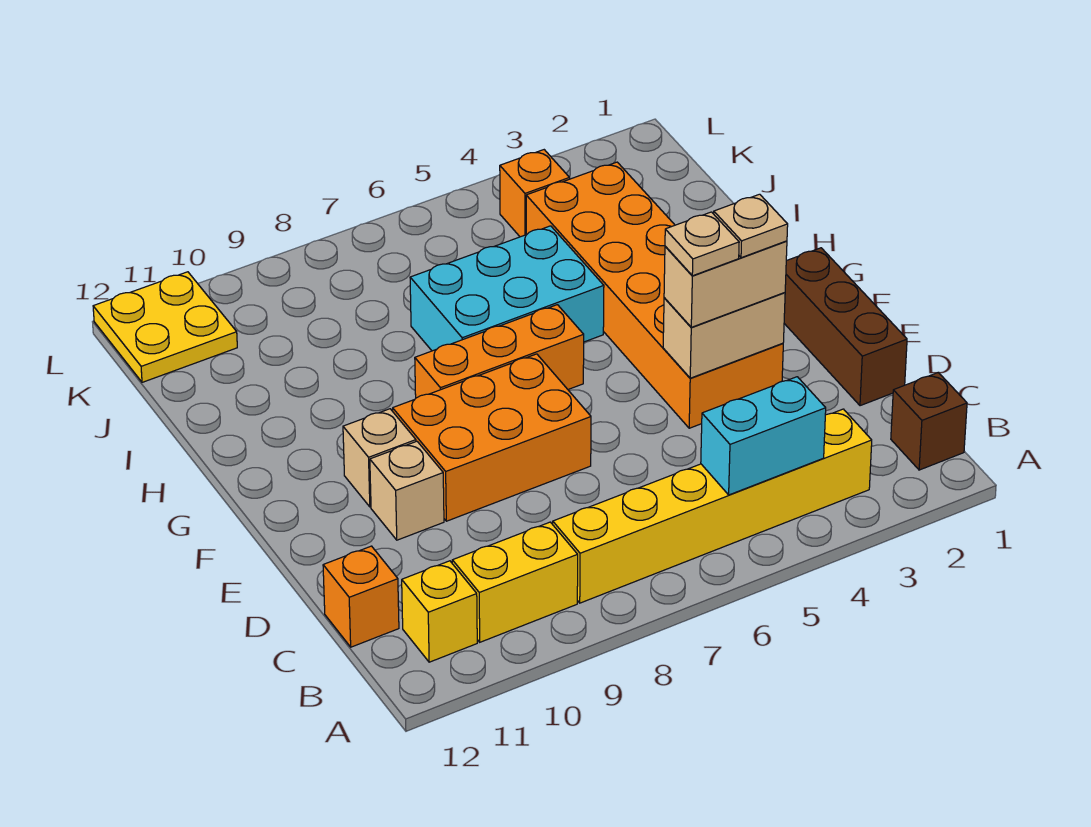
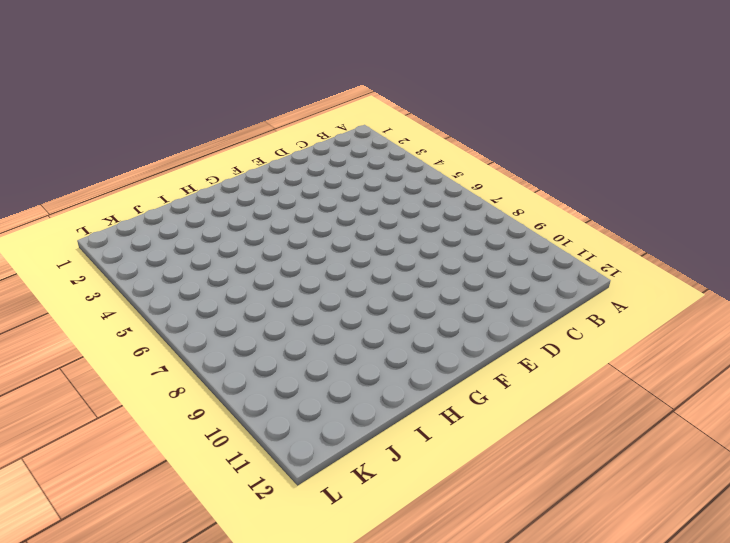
none -> brown brick B1 level 1
none -> yellow brick B3:B8 level 1
none -> yellow brick B9:B10 level 1

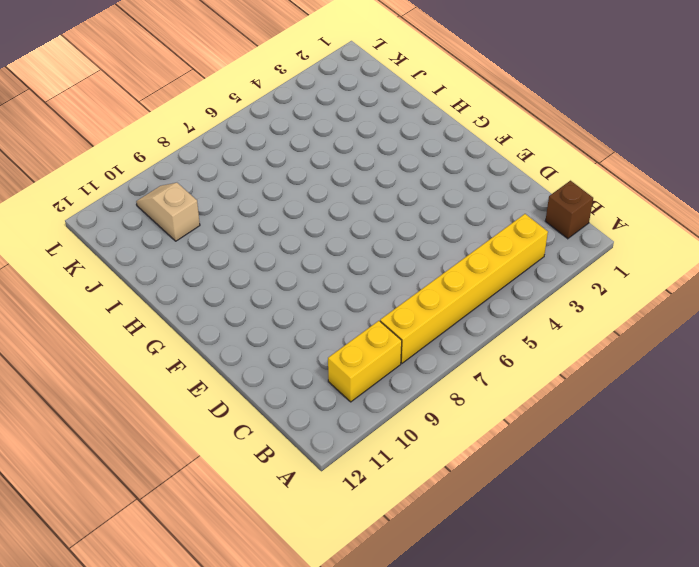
tan slope J10:K10 level 1 top J -> none
none -> yellow brick B11 level 1
none -> orange brick C12 level 1
none -> brown brick D1:F1 level 1

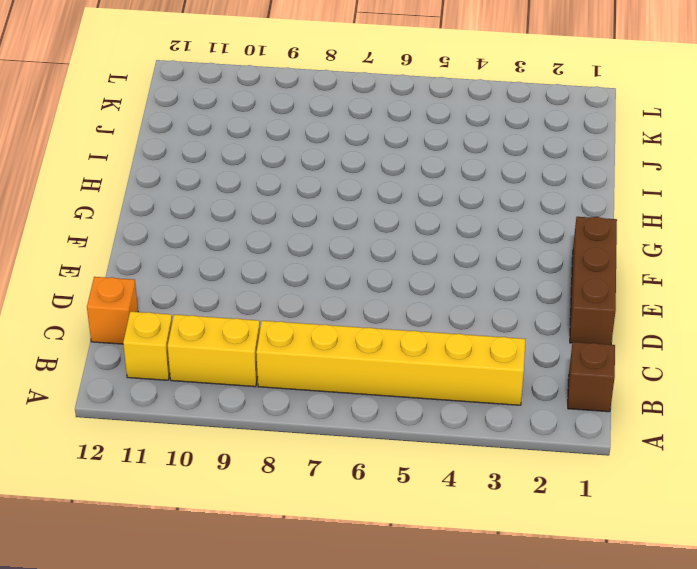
none -> orange brick E3:J4 level 1
none -> orange brick E7:F9 level 1
none -> tan brick E10 level 1

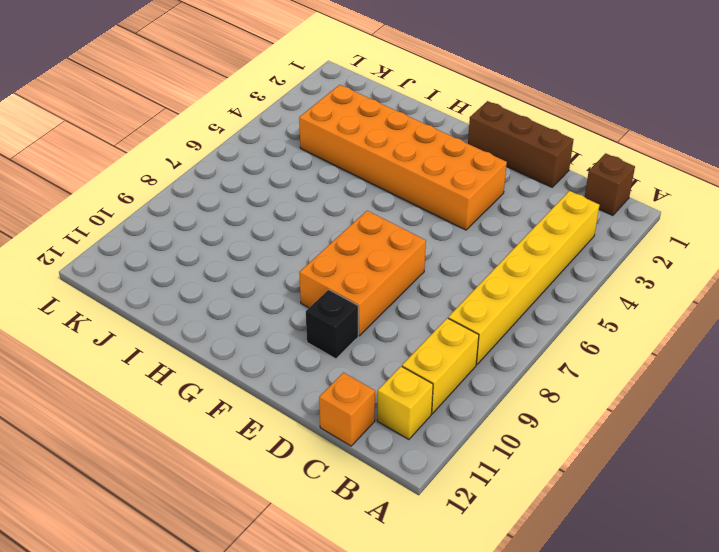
black brick E10 level 1 -> tan brick E10 level 1
none -> tan brick F10 level 1
none -> orange brick G6:G8 level 1
none -> cyan brick H5:I7 level 1

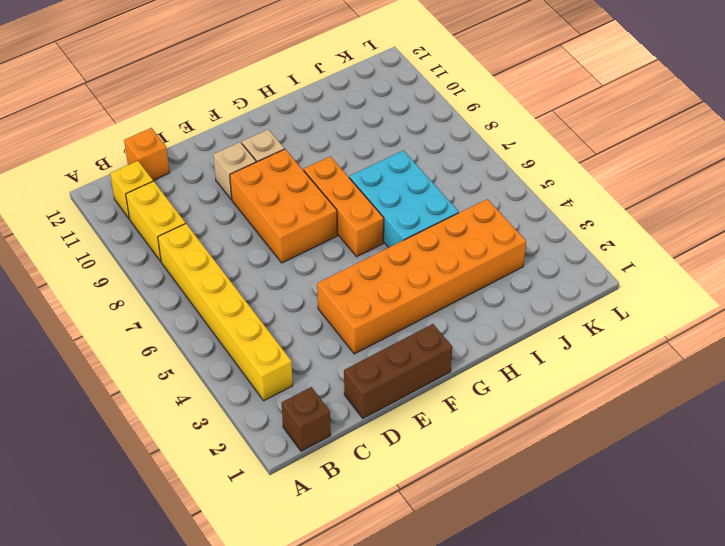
none -> orange brick K4 level 1
none -> yellow plate K11:L12 level 1
none -> cyan brick B4:B5 level 2

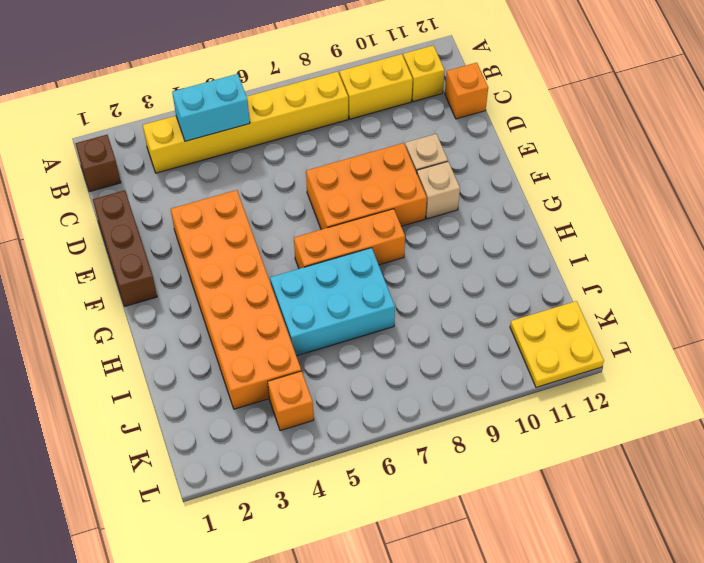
none -> tan brick E3:E4 level 2
none -> tan brick E3:E4 level 3
none -> tan plate E3 level 4

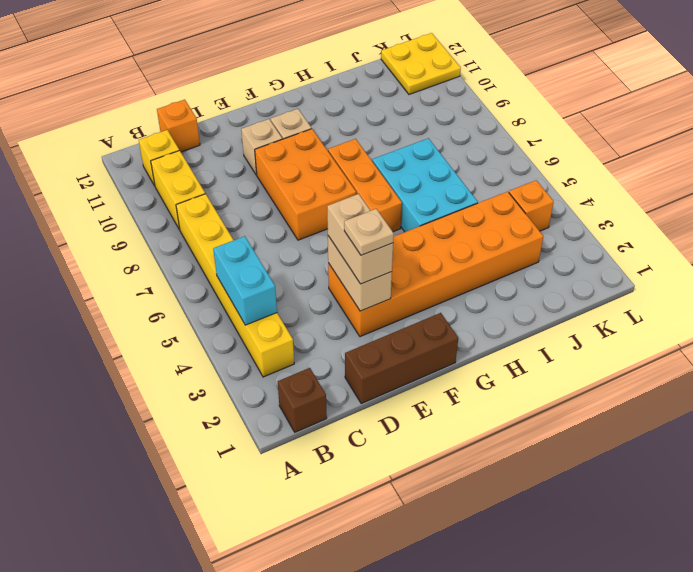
none -> tan plate E4 level 4

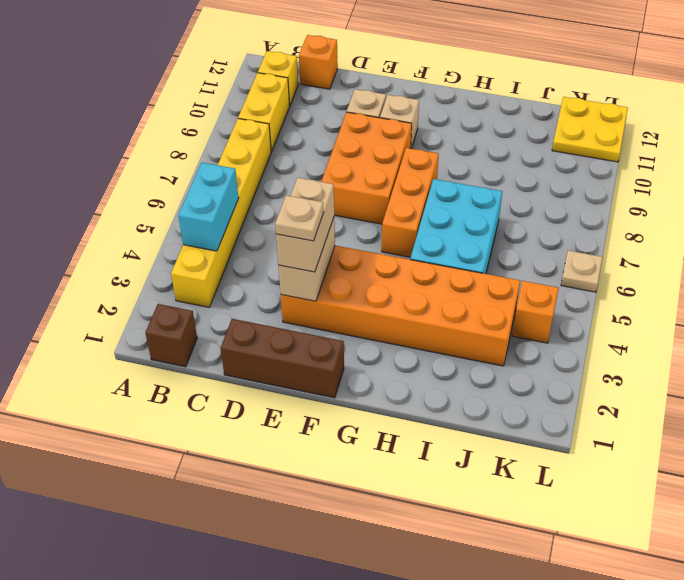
tan plate L6 level 1 -> tan plate E4 level 4

